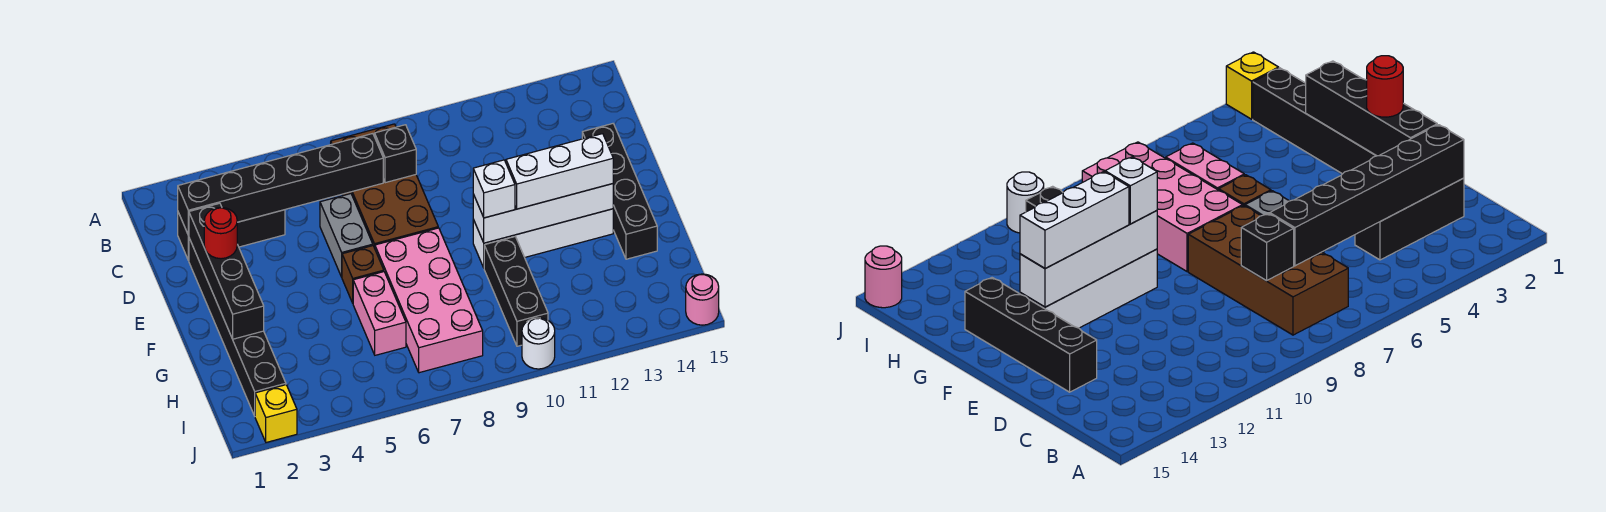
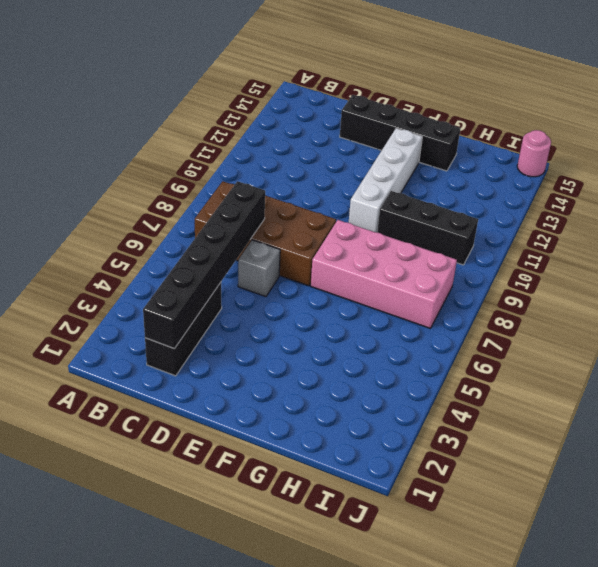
grey brick D6 level 1 -> grey brick D6:E6 level 1
none -> black brick D2:I2 level 1
none -> brown brick F6 level 1
none -> pink brick G6:H6 level 1

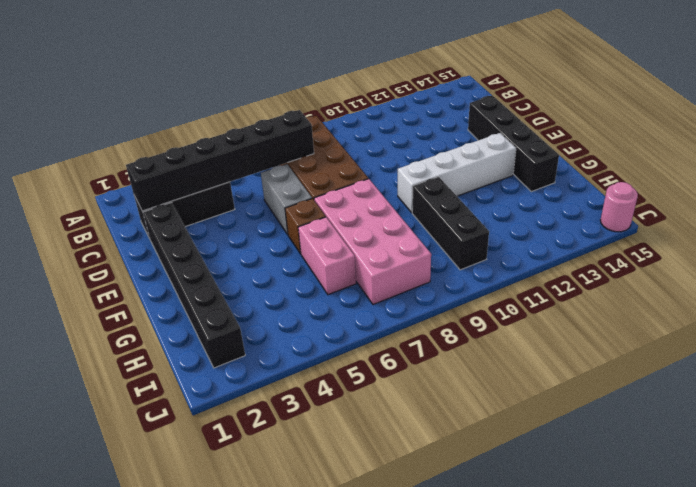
none -> yellow brick J2 level 1
none -> white round brick J10 level 1
none -> black brick C8 level 2

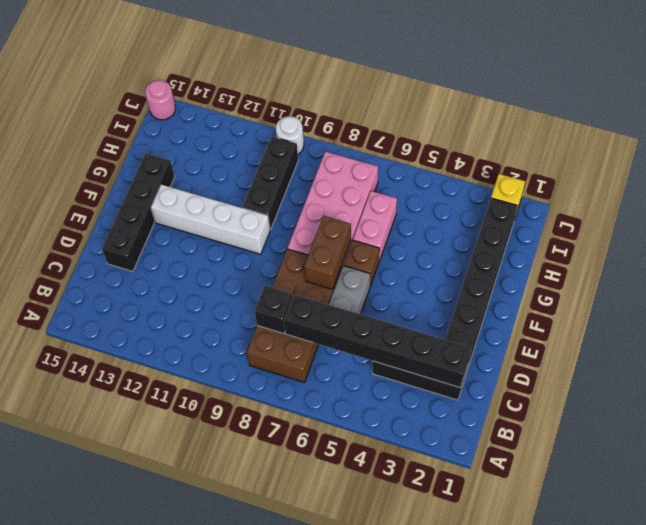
brown brick E7:F7 level 2 -> none
none -> black brick D2:G2 level 2
none -> white brick F10:F13 level 2
none -> red round brick E2 level 3

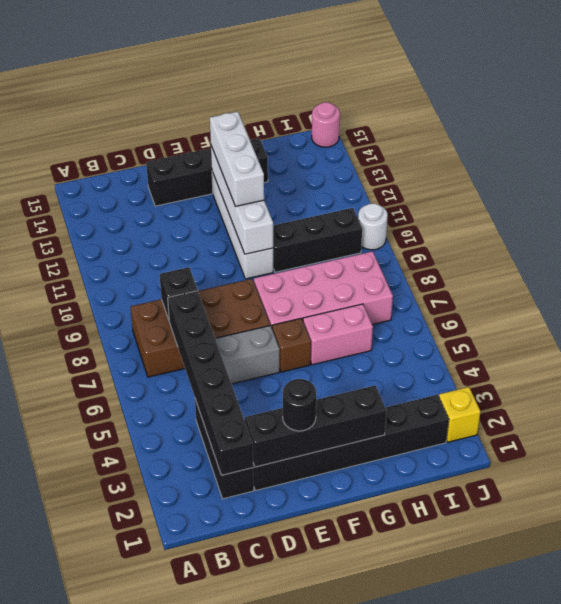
black round brick E2 level 3 -> red round brick E2 level 3
none -> white brick F10 level 3

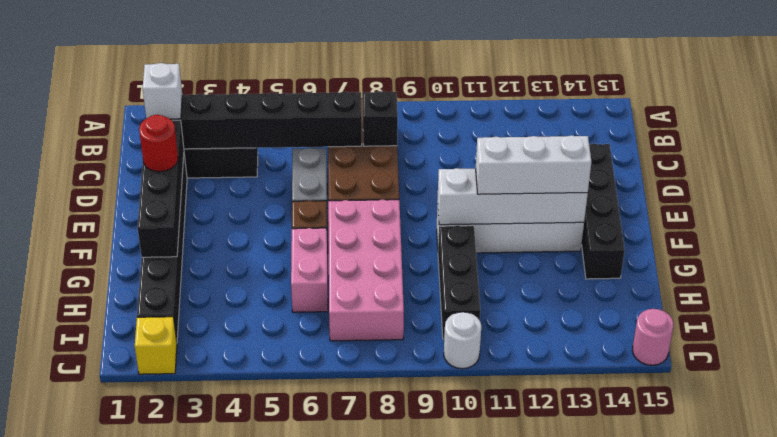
white brick C2 level 3 -> white brick F10 level 3

